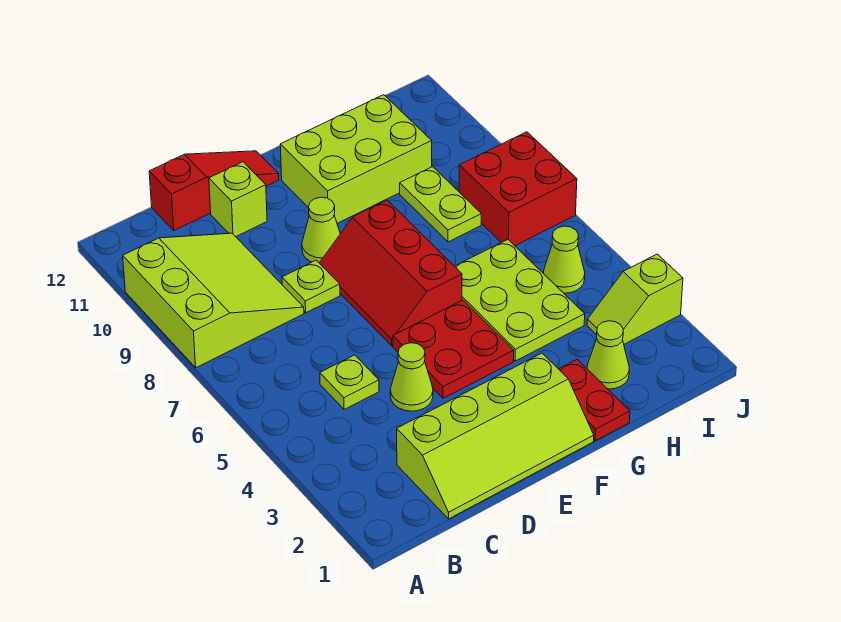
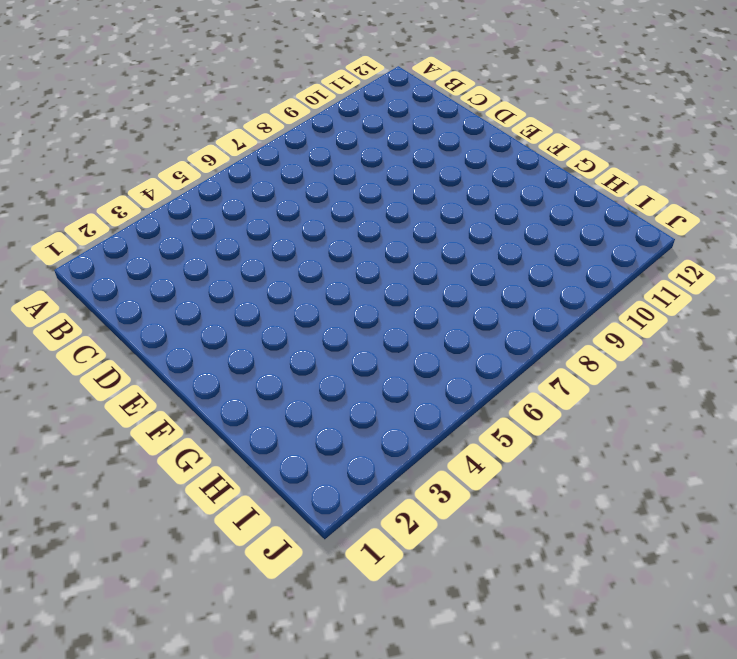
none -> lime slope A8:C10 level 1 top A
none -> lime slope C1:F2 level 1 top 2
none -> lime plate C5 level 1

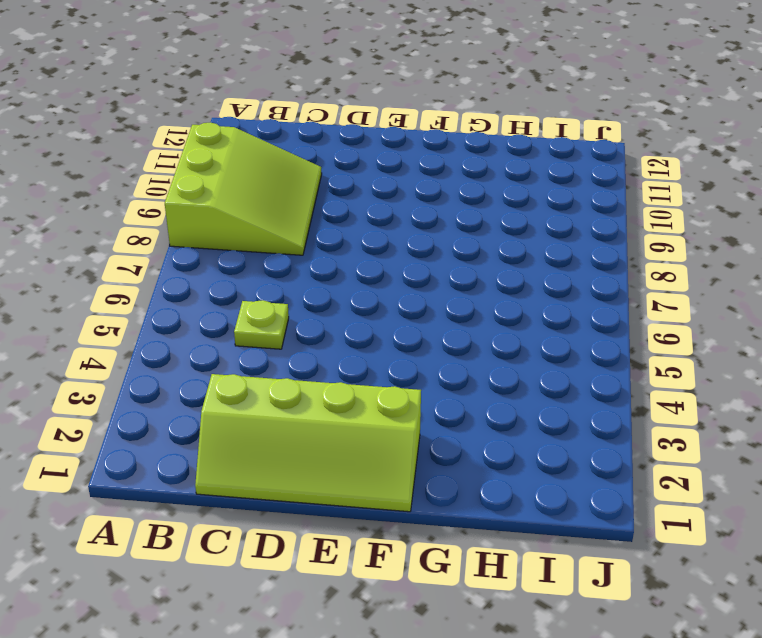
none -> red slope C12:E12 level 1 top C
none -> lime cone D4 level 1
none -> lime plate D8 level 1

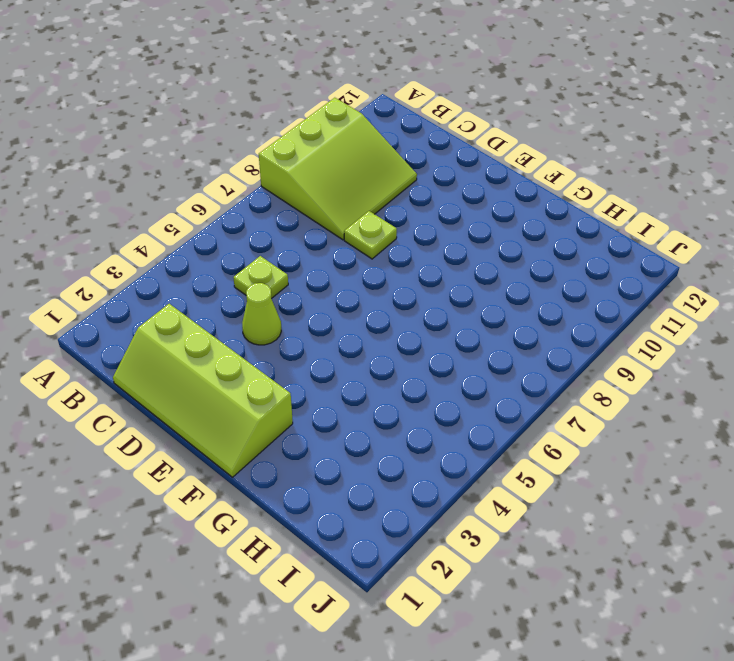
none -> red slope C12:E12 level 1 top C
none -> lime brick D11 level 1
none -> red plate E4:F5 level 1

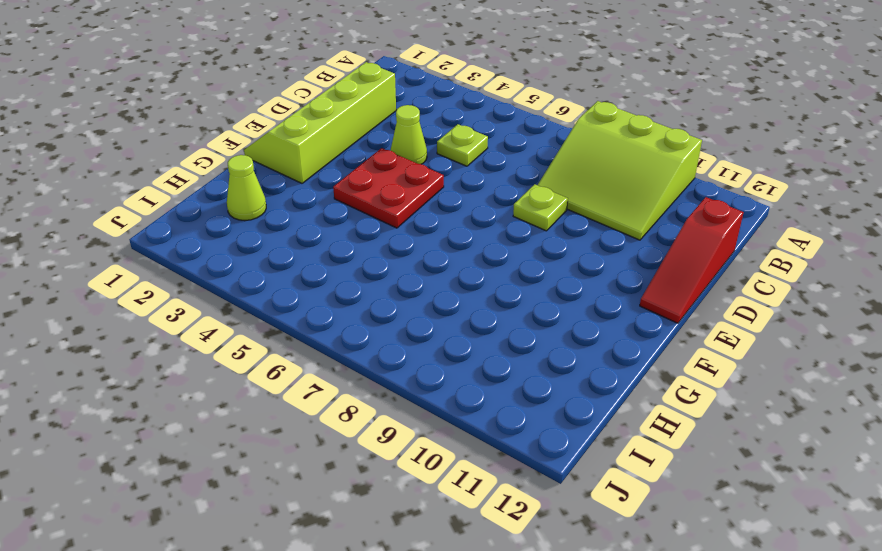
none -> lime brick D11 level 1
none -> red slope E6:F8 level 1 top F
none -> lime cone E9 level 1

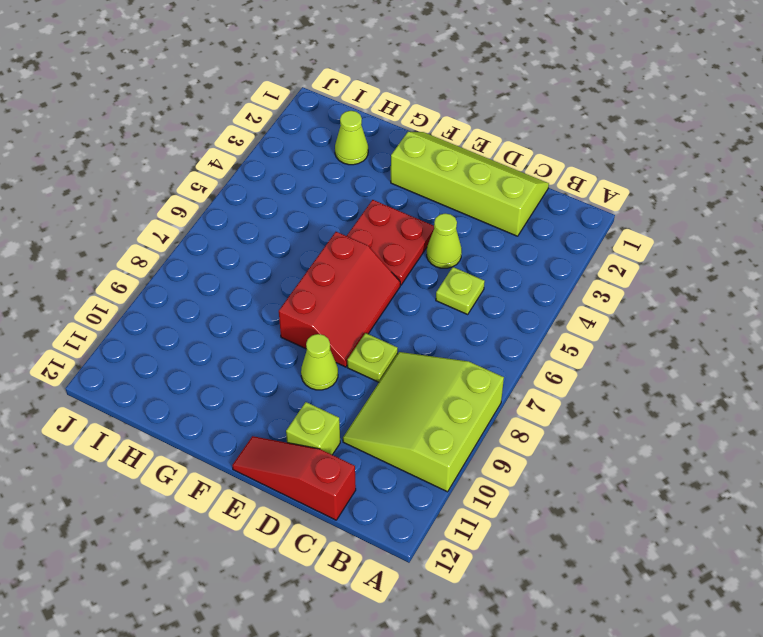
none -> lime brick F10:H11 level 1
none -> red plate G1:G2 level 1
none -> lime plate G4:H6 level 1

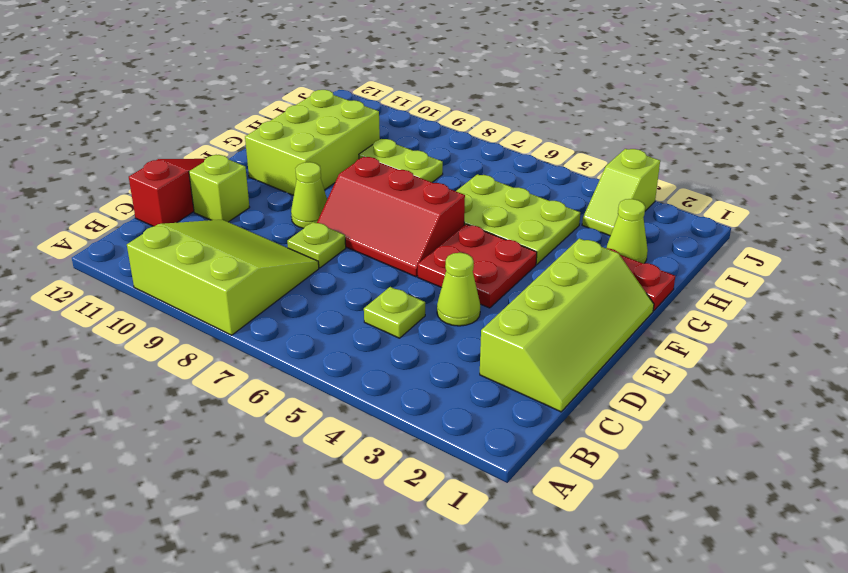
none -> lime cone I5 level 1
none -> red brick I7:J8 level 1

